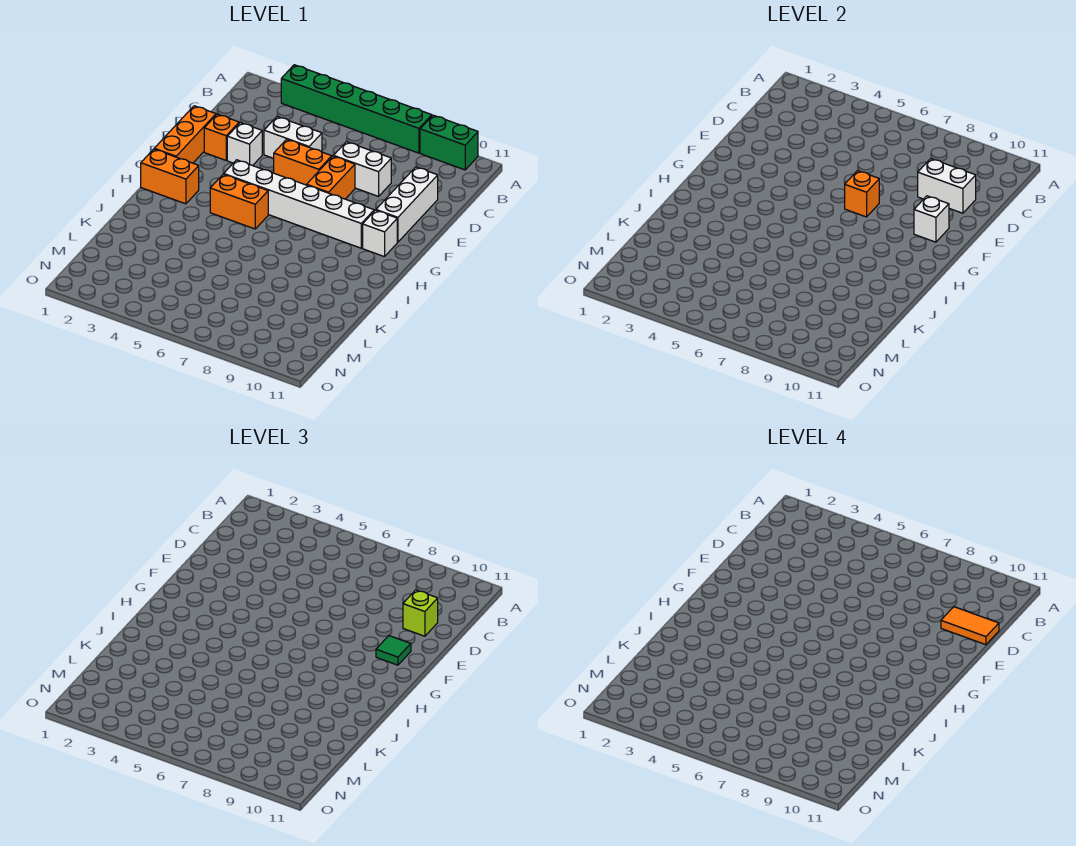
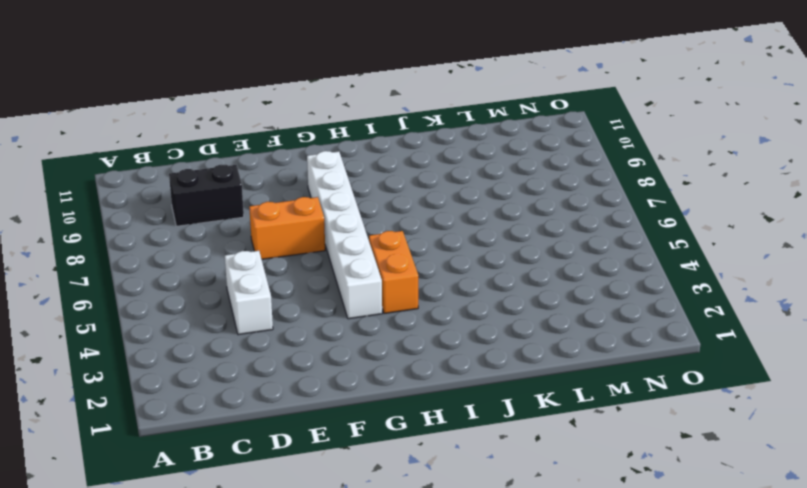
black brick C9:D9 level 1 -> none
none -> green brick A3:A8 level 1
none -> green brick A9:A10 level 1
none -> white brick D7:D8 level 1

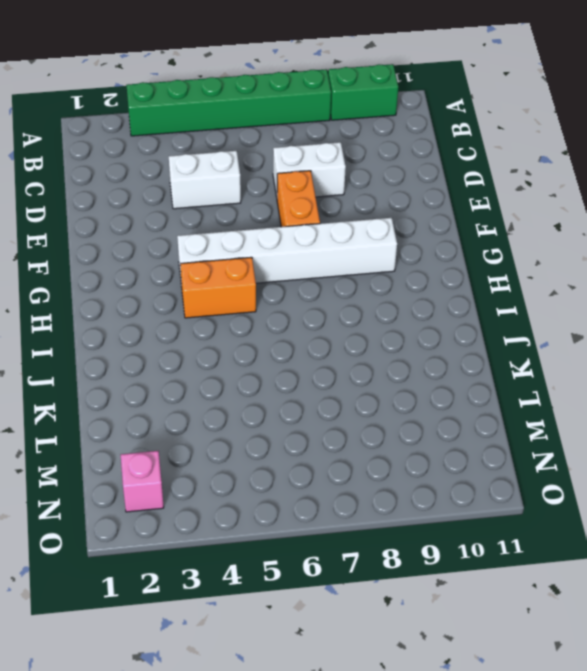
pink brick N2 level 1 -> none
none -> white brick D10:F10 level 1
none -> orange brick E1:G1 level 1
none -> orange brick E2 level 1

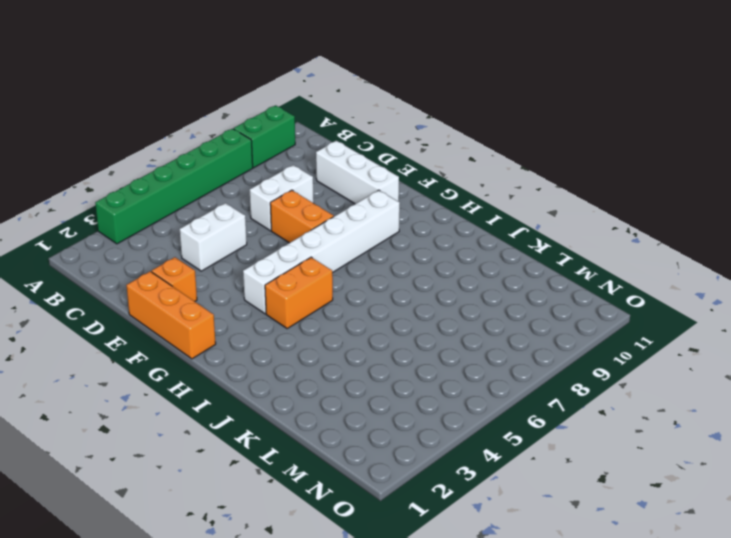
none -> white brick E3 level 1
none -> orange brick E5:E6 level 1
none -> white brick G10 level 1

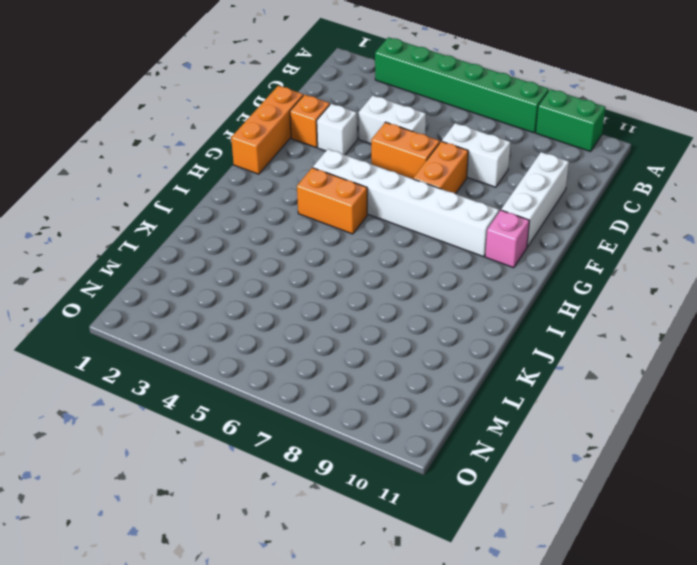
pink brick G10 level 1 -> white brick G10 level 1
none -> orange brick H1:H2 level 1
none -> white brick D9:D10 level 2
none -> orange brick F7 level 2

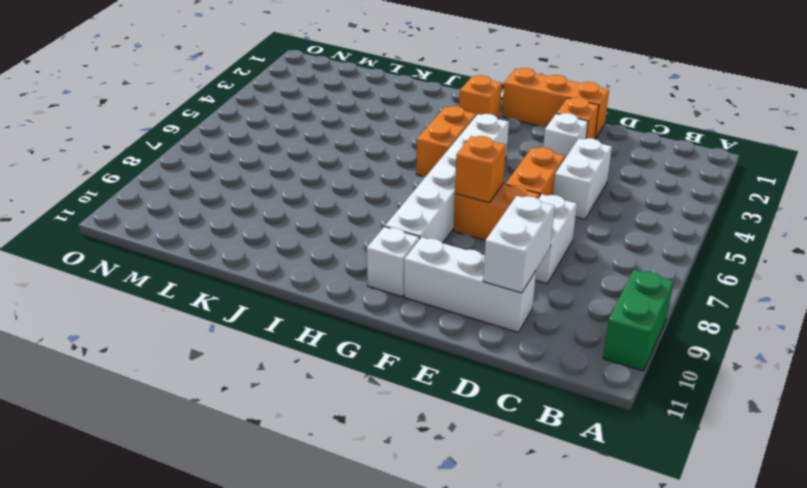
orange brick H2 level 1 -> orange brick H1:H2 level 1
none -> green brick A3:A8 level 1
none -> white brick F10 level 2
none -> lime brick D10 level 3

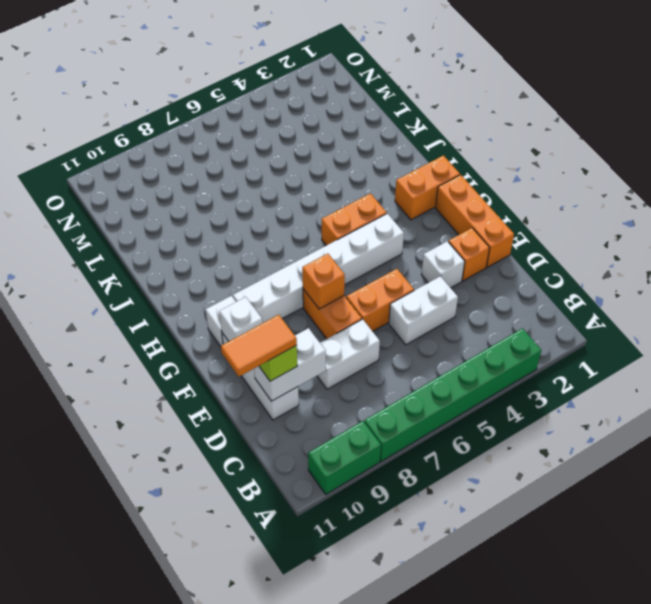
none -> green tile F10 level 3

